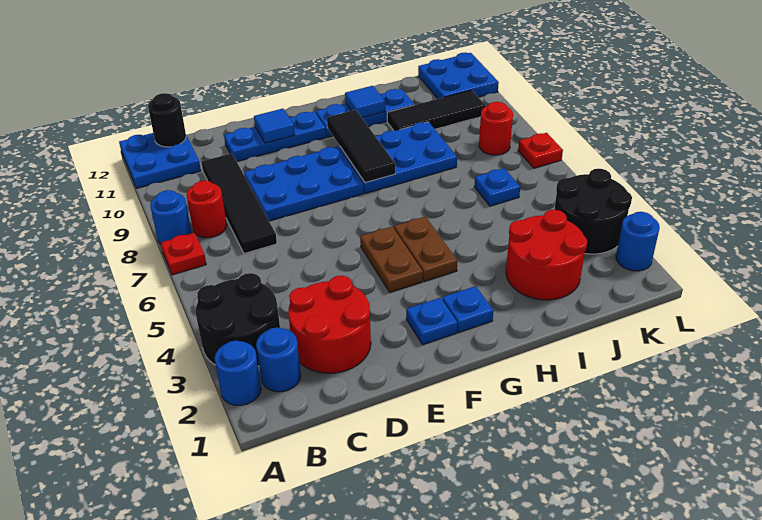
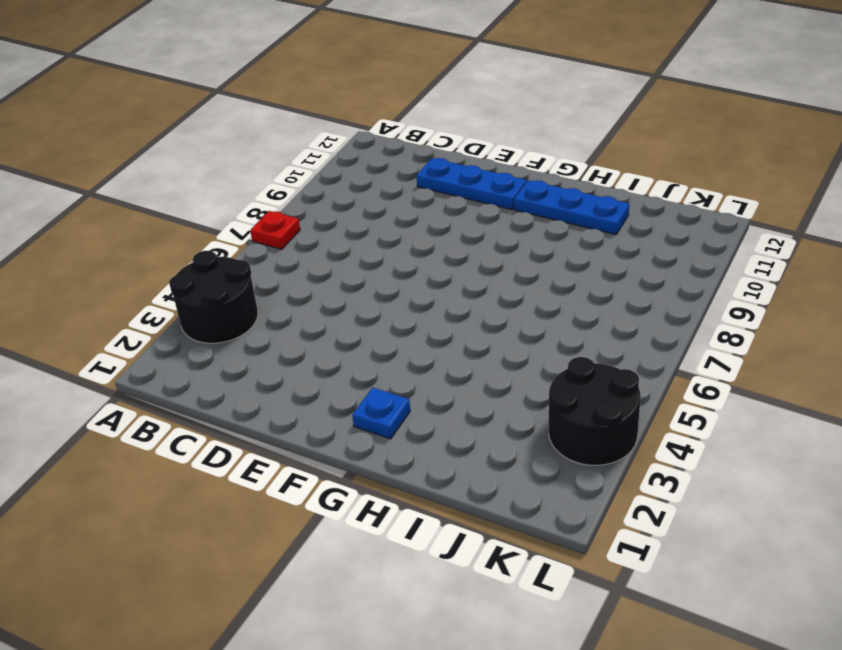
none -> blue round brick A2 level 1
none -> blue round brick A8 level 1
none -> blue plate A11:B12 level 1

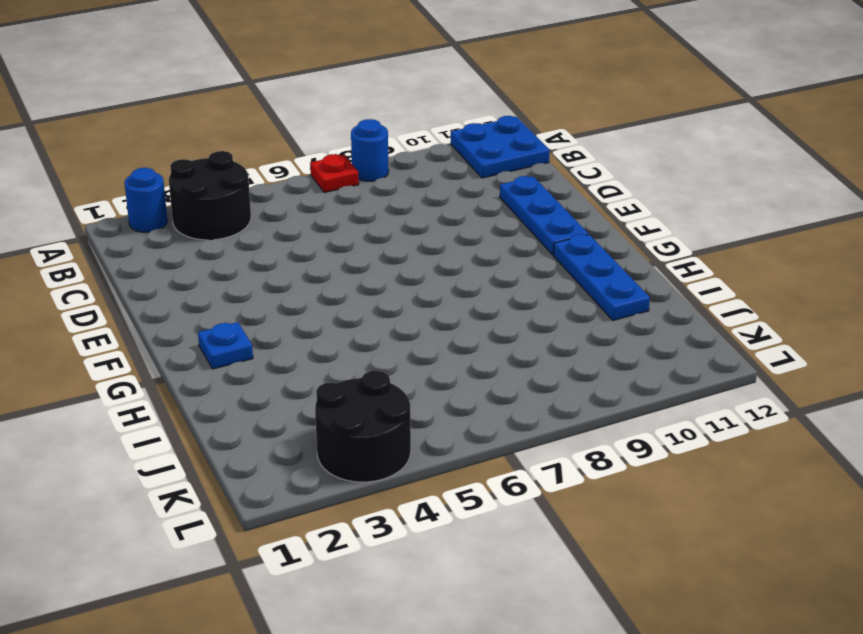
none -> blue round brick B2 level 1
none -> red round brick B8 level 1
none -> red round brick C2:D3 level 1

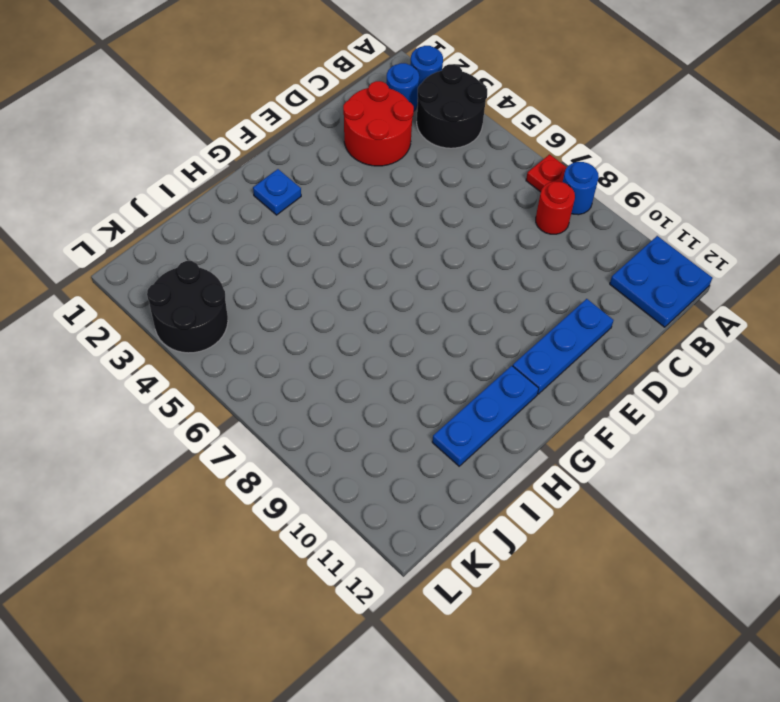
none -> black tile C7:C10 level 1
none -> blue plate D8:F9 level 1
none -> blue plate F2 level 1

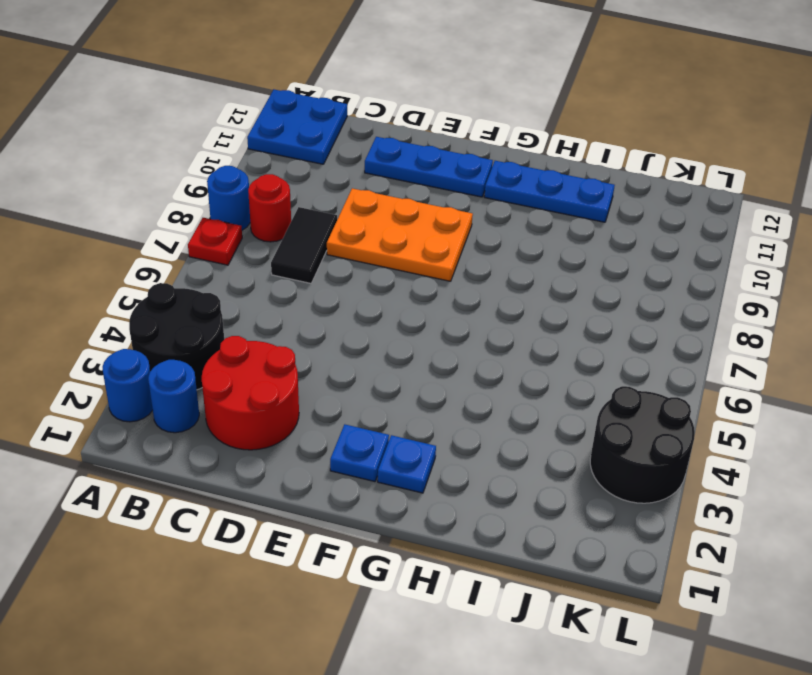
black tile C7:C8 level 1 -> black tile C7:C10 level 1
orange plate D8:F9 level 1 -> blue plate D8:F9 level 1
none -> brown plate F4:F5 level 1
none -> brown plate G4:G5 level 1
none -> blue plate G8:I9 level 1

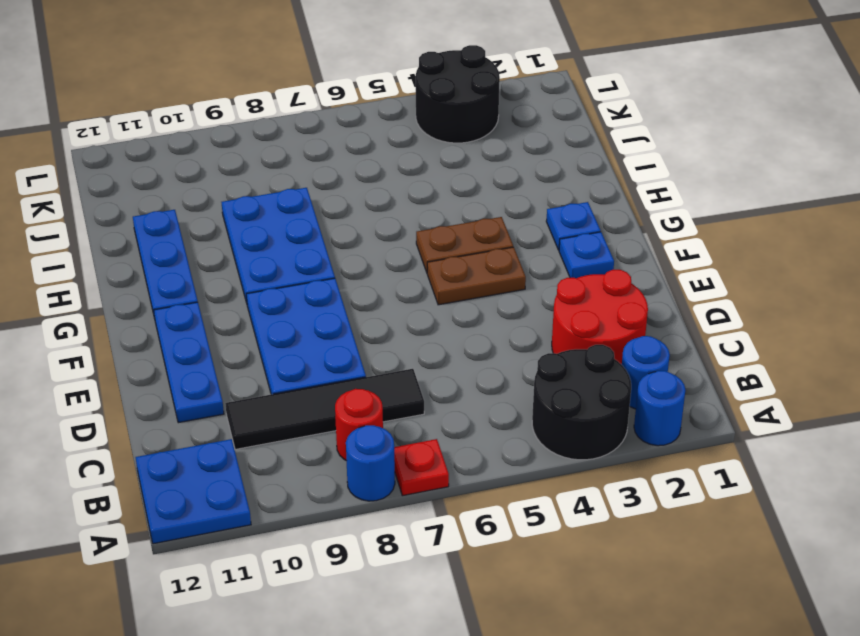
none -> red round brick I2:J3 level 1
none -> black tile I10:K10 level 1
none -> blue plate J6 level 1

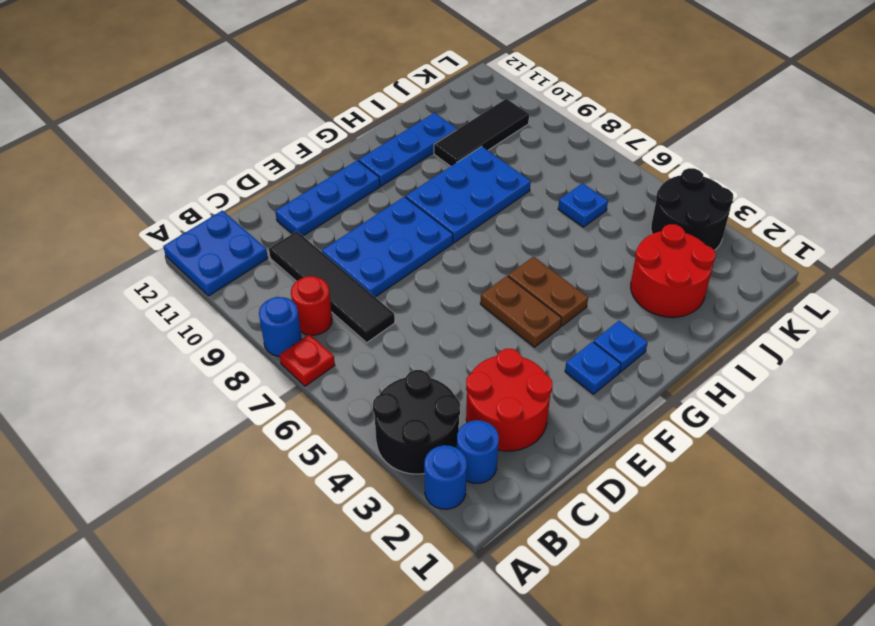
none -> red round brick K8 level 1
none -> blue plate K11:L12 level 1
none -> blue round brick L2 level 1

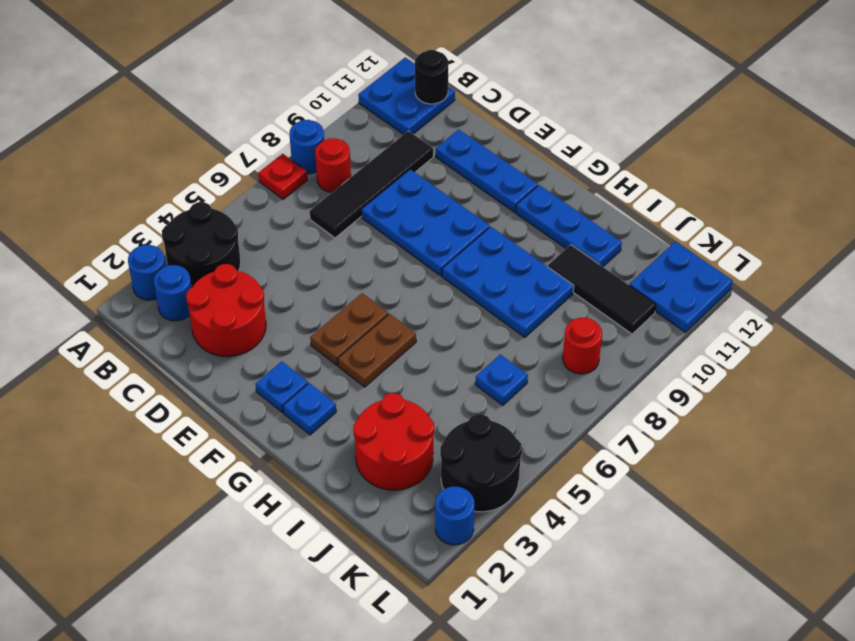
none -> red plate L7 level 1
none -> blue tile E11 level 2
none -> black tile G8:G10 level 2

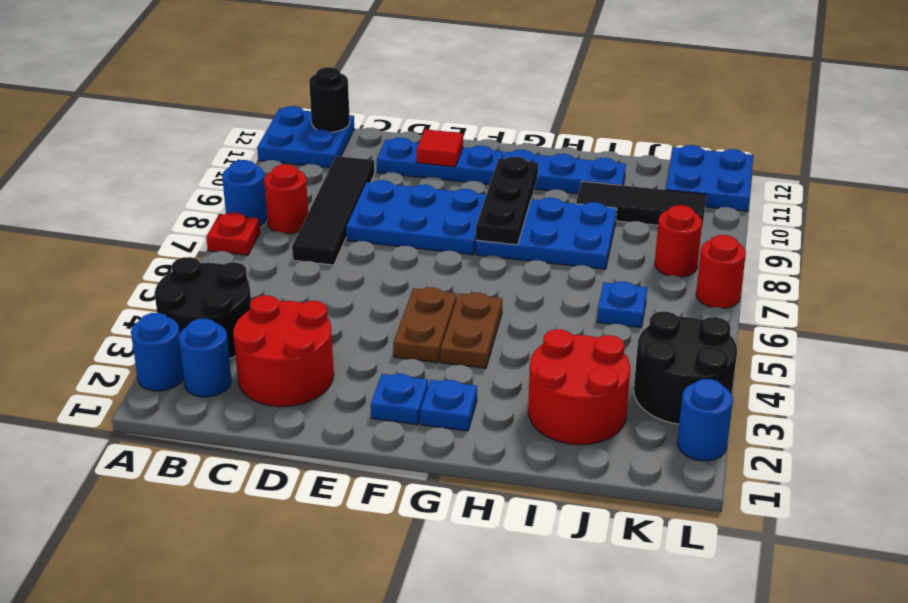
red tile E11 level 2 -> blue tile E11 level 2
black plate G8:G10 level 2 -> black tile G8:G10 level 2
red round brick L7 level 1 -> red plate L7 level 1
none -> blue tile H11 level 2

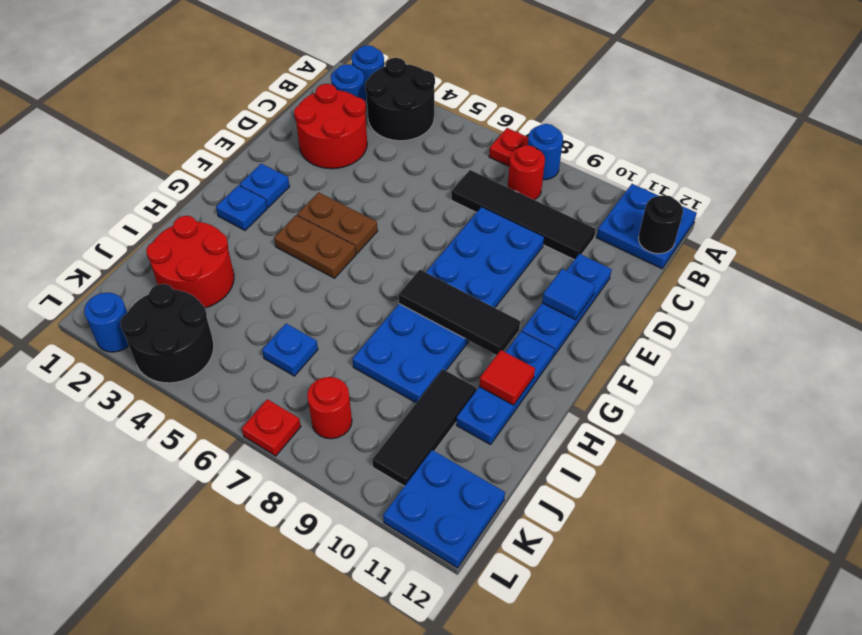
red tile H11 level 2 -> blue tile H11 level 2

